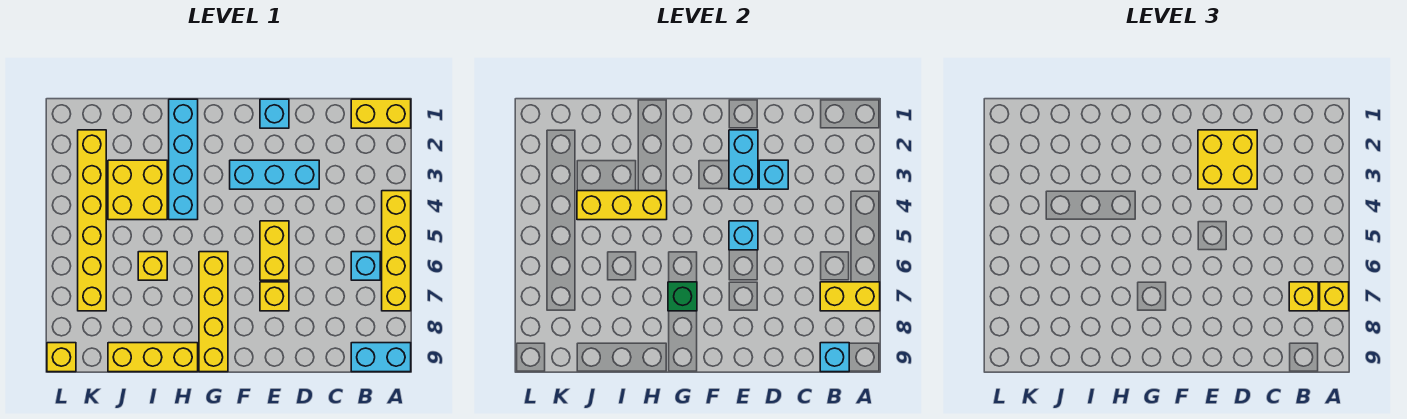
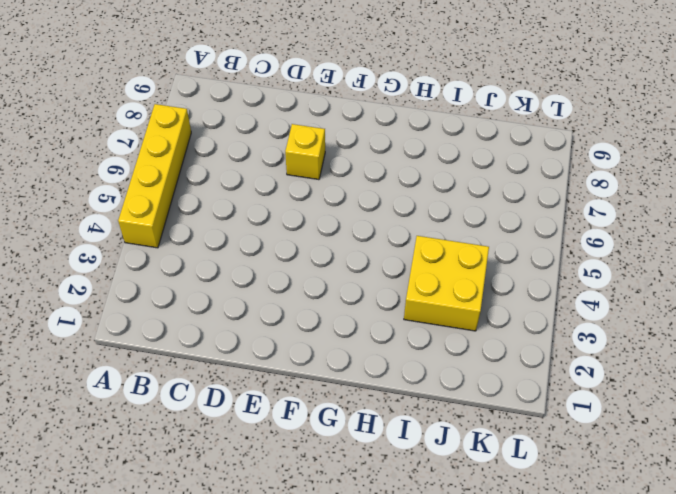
none -> yellow brick A1:B1 level 1
none -> cyan brick A9:B9 level 1
none -> cyan brick B6 level 1

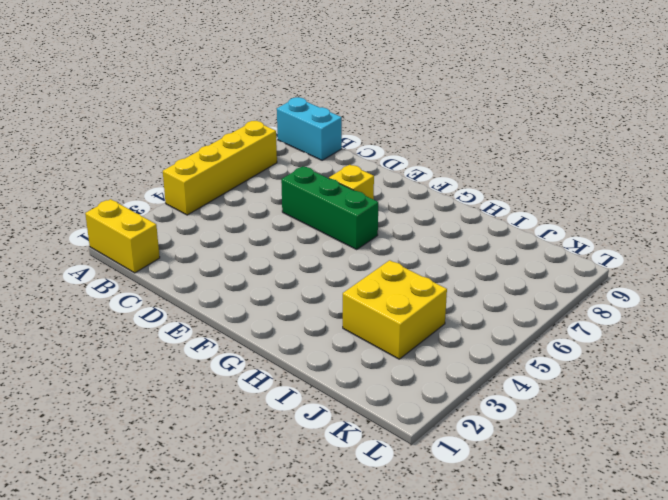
green brick D6:F6 level 1 -> yellow brick E5:E6 level 1
none -> cyan brick B6 level 1
none -> cyan brick D3:F3 level 1
none -> cyan brick E1 level 1

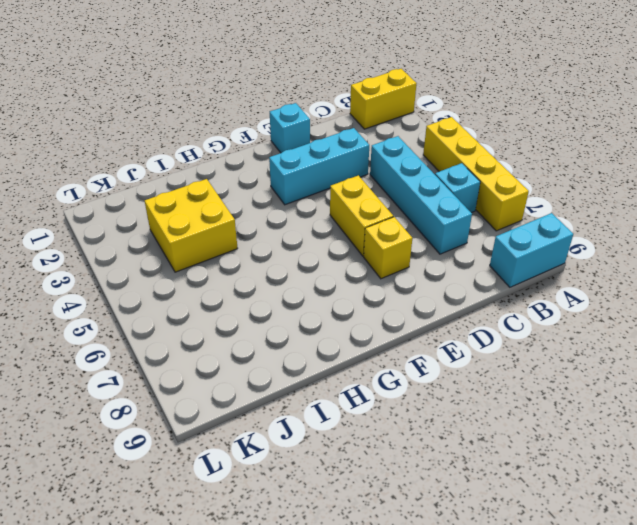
cyan brick C4:C7 level 1 -> cyan brick H1:H4 level 1
none -> yellow brick G6:G9 level 1
none -> yellow brick H9:J9 level 1
none -> yellow brick I6 level 1

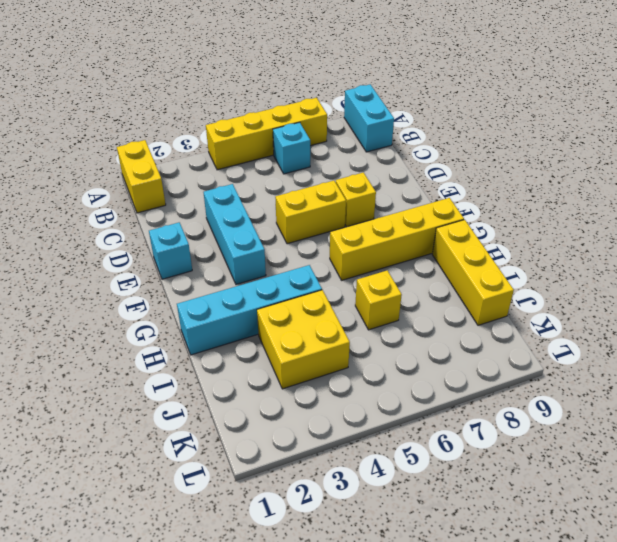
none -> yellow brick K2:K7 level 1
none -> yellow brick L9 level 1
none -> yellow brick A7:B7 level 2

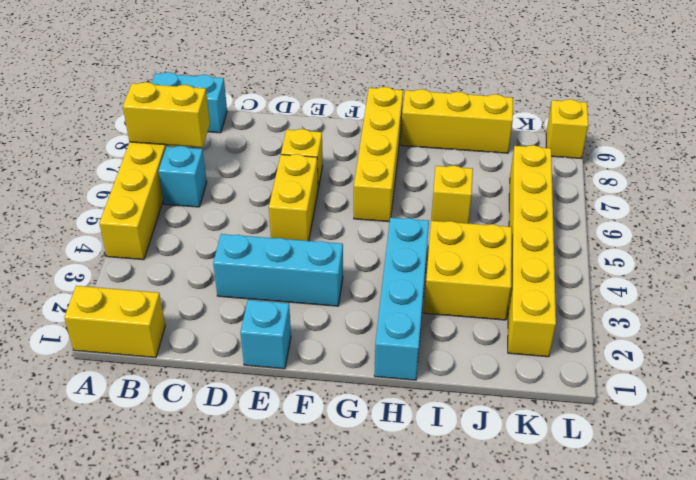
none -> cyan brick B9 level 2
none -> cyan brick D3 level 2
none -> cyan brick E2:E3 level 2

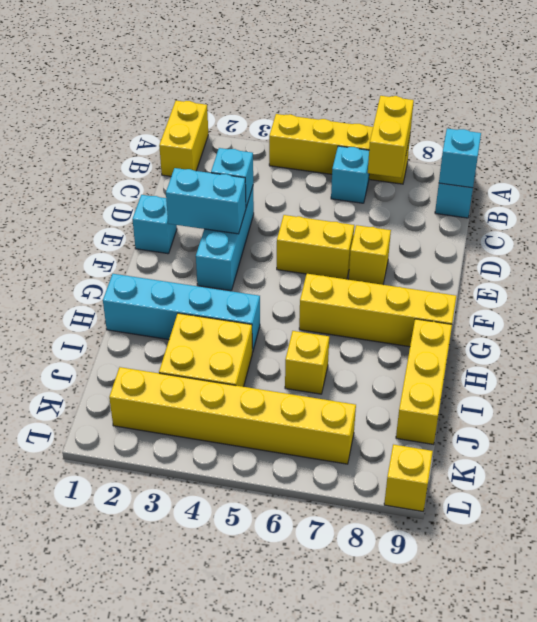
none -> cyan brick E5 level 2
none -> green brick G7 level 2
none -> yellow brick H4:J4 level 2

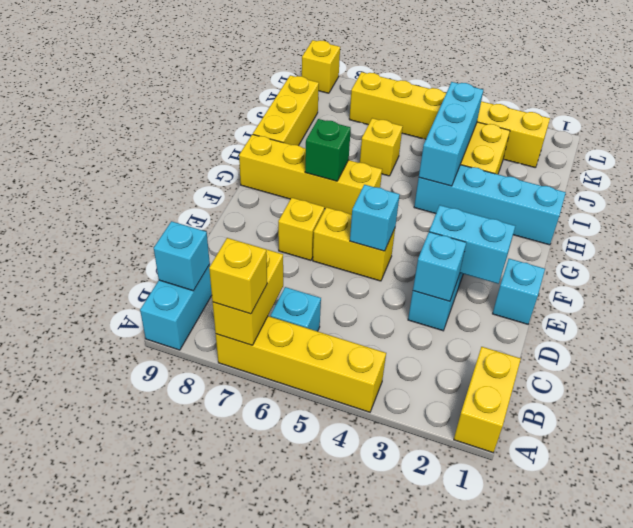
cyan brick H4:J4 level 2 -> yellow brick H4:J4 level 2
none -> yellow brick B7 level 3
none -> yellow brick D2:E3 level 3

